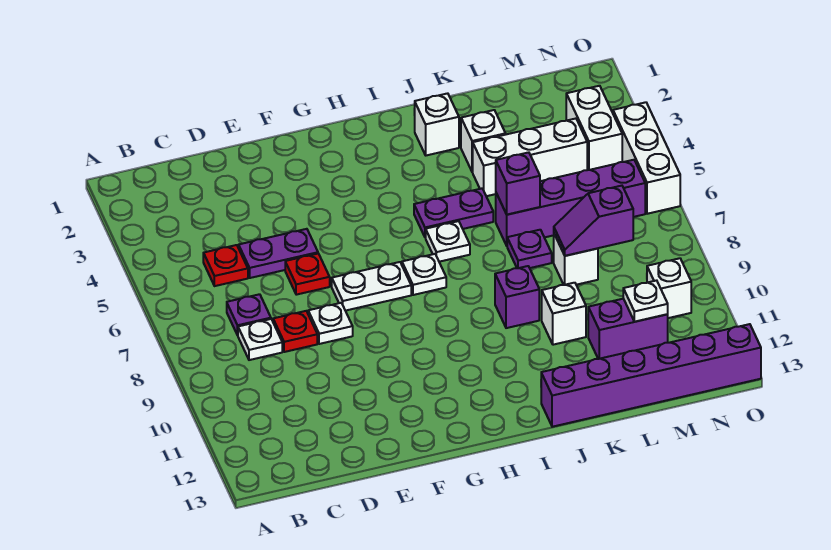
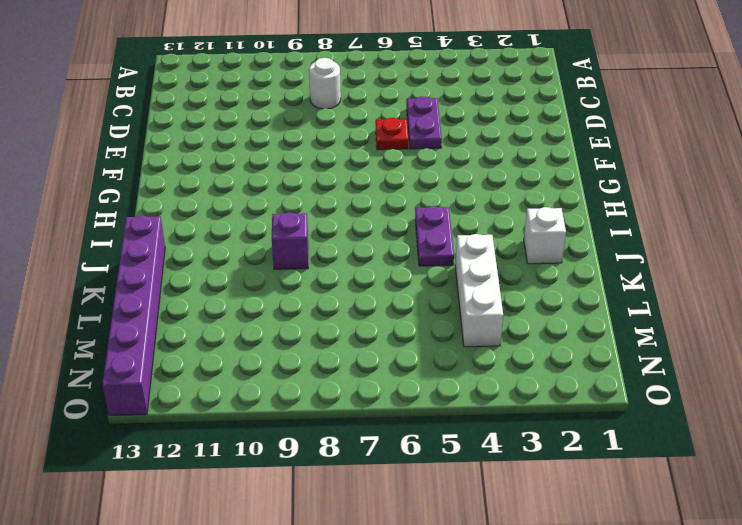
white round brick C8 level 1 -> white plate C8 level 1
none -> red plate C5 level 1
none -> purple plate C7 level 1
none -> red plate D8 level 1

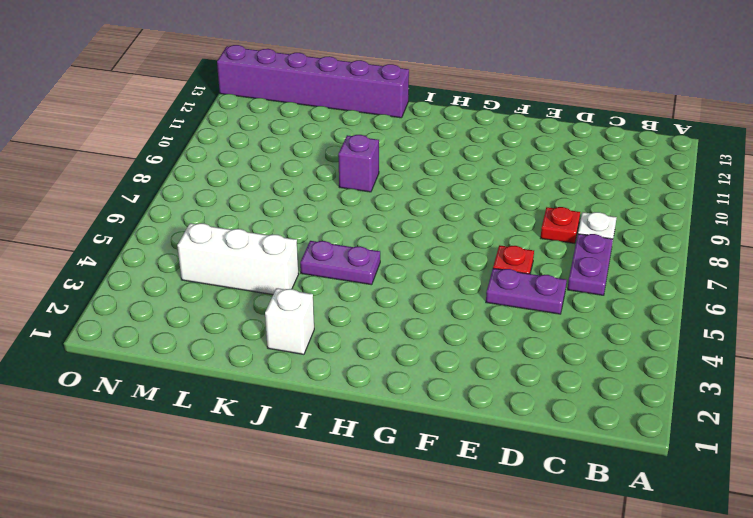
purple plate C6:C7 level 1 -> purple plate C7 level 1
none -> red plate C5 level 1
none -> white plate E8 level 1
none -> white plate F7:G7 level 1

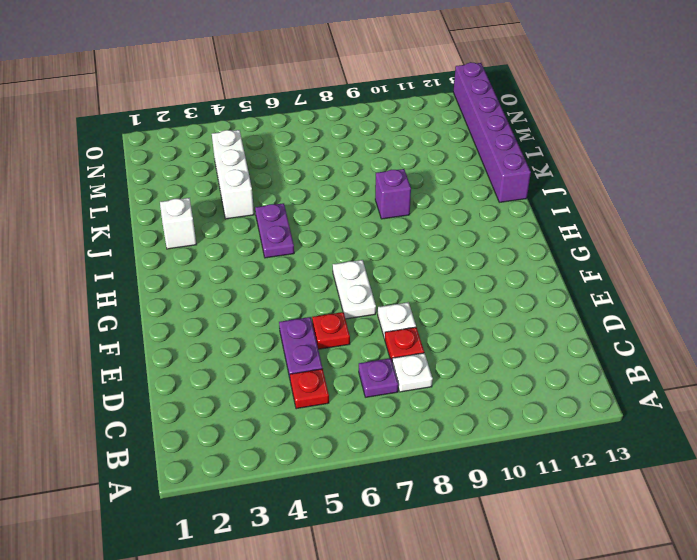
none -> white plate H7 level 1
none -> white plate I6 level 1
none -> white brick K3 level 1

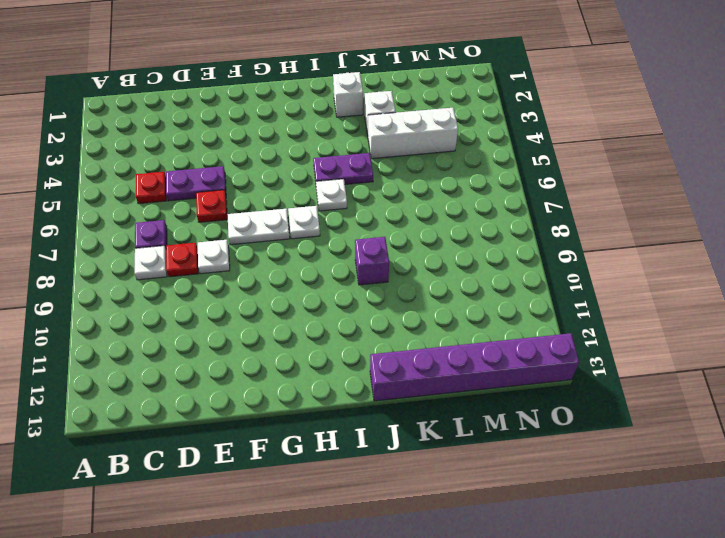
none -> purple brick K6:N6 level 1
none -> purple plate K7 level 1
none -> white brick K10 level 1

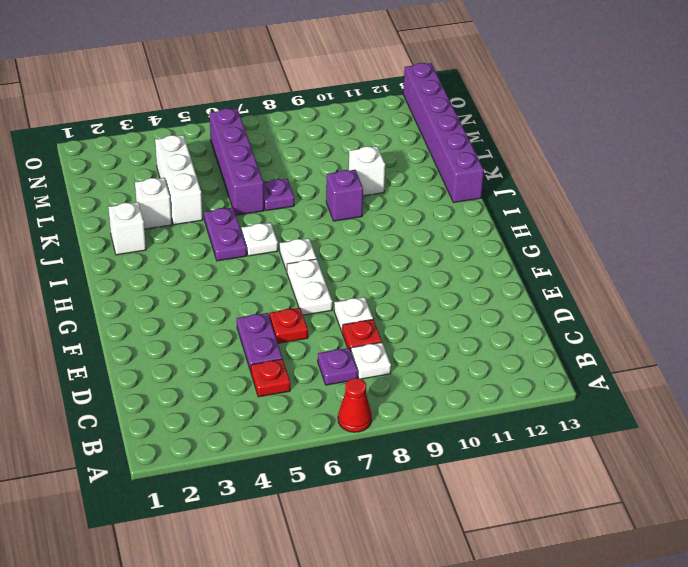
red cone A7 level 1 -> none
none -> white brick L8 level 1
none -> purple brick L11:M11 level 1
none -> white brick N3:N4 level 1

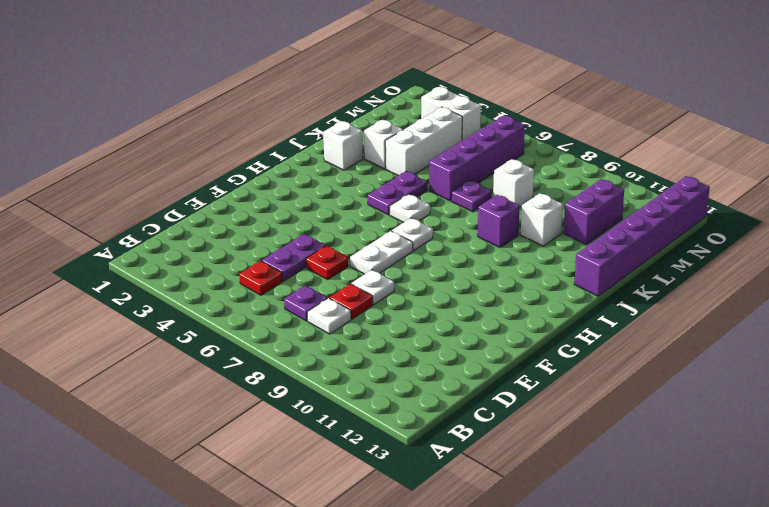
none -> white brick N10 level 1
none -> white brick O4:O6 level 1
none -> purple brick K6 level 2

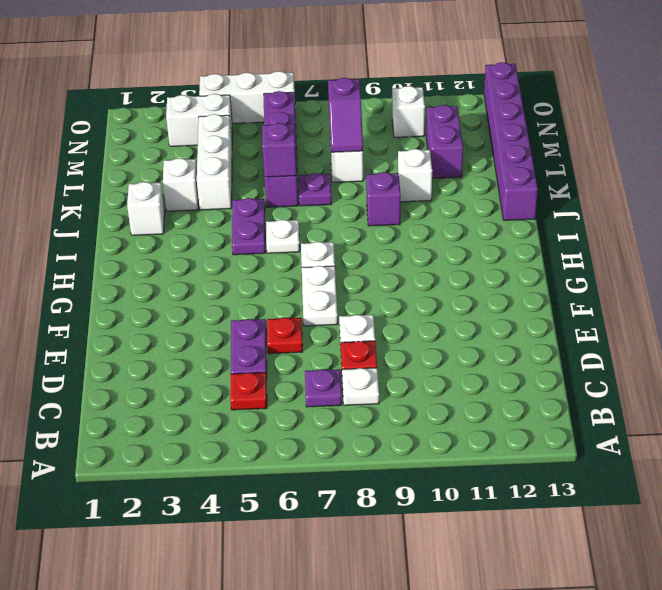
none -> white plate M11 level 2

